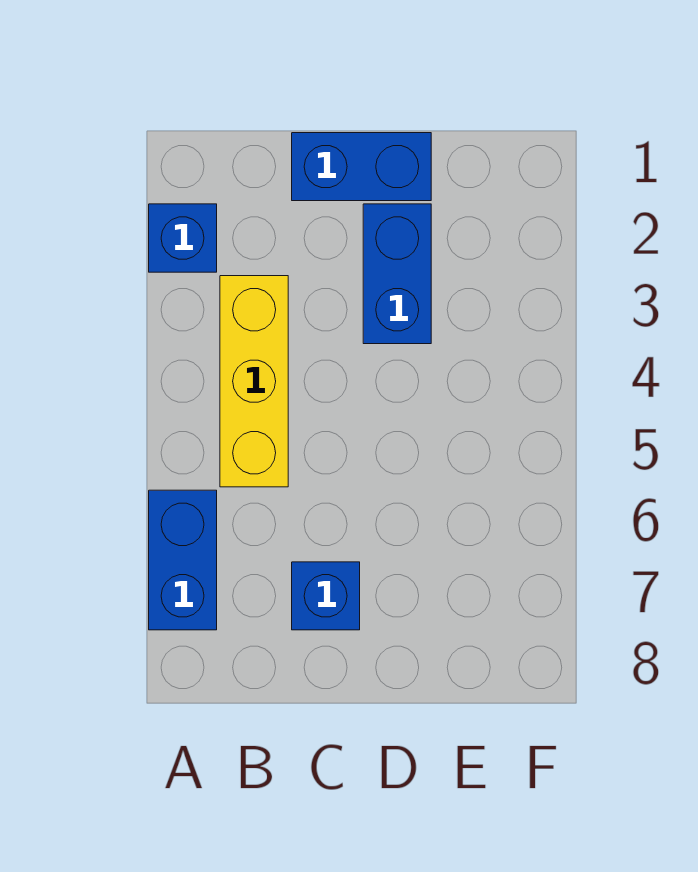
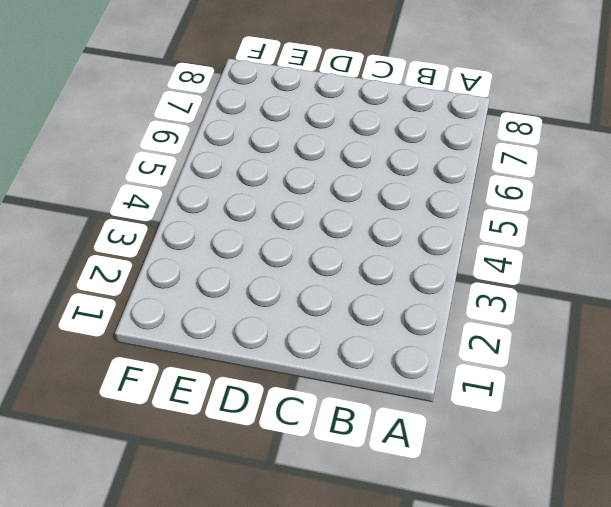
none -> blue brick A2 level 1
none -> blue brick A6:A7 level 1

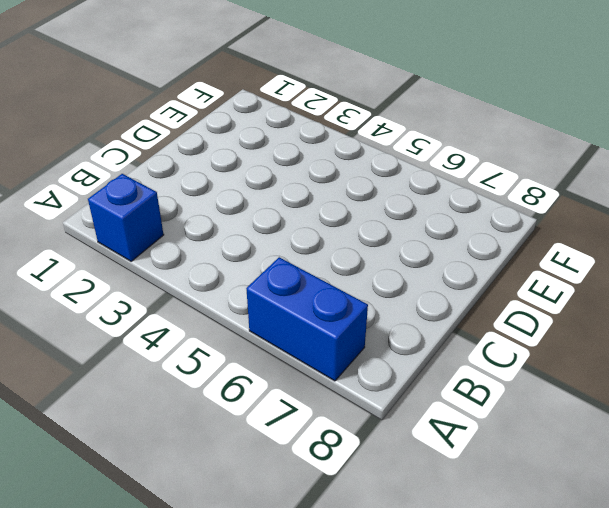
none -> yellow brick B3:B5 level 1
none -> blue brick C1:D1 level 1

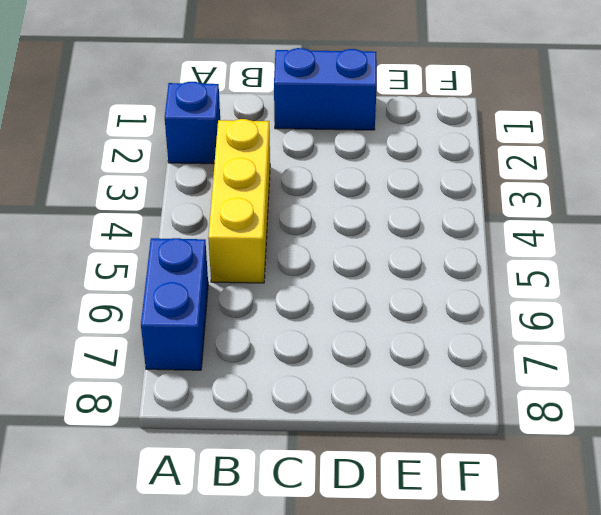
none -> blue brick C7 level 1
none -> blue brick D2:D3 level 1

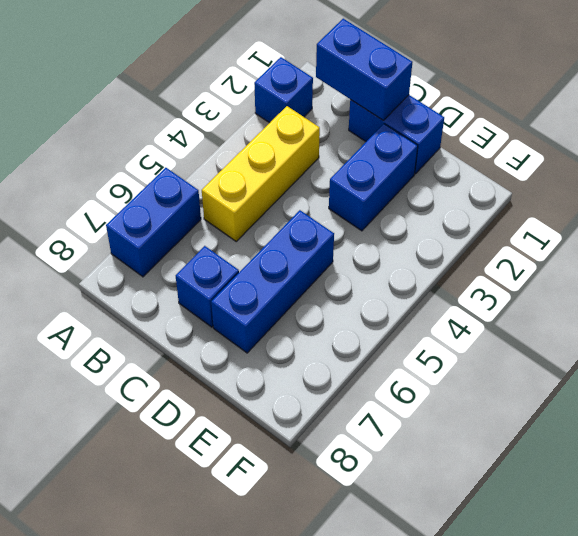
blue brick B1:C1 level 2 -> none
blue brick D5:D7 level 1 -> none

